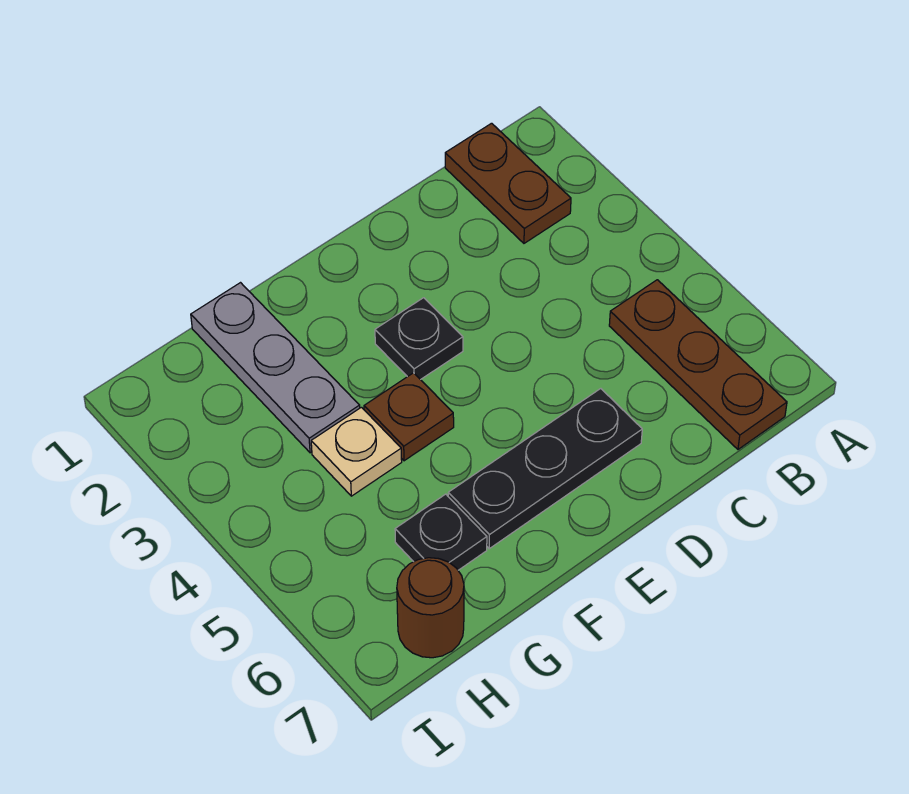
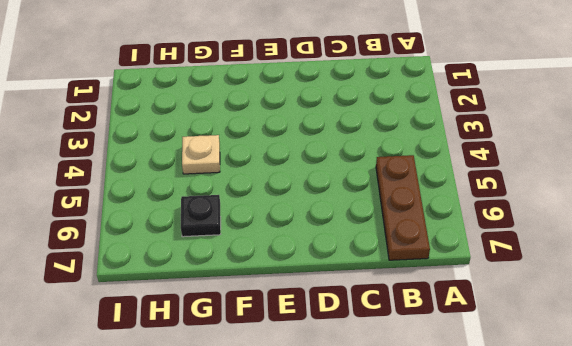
none -> brown plate B1:B2 level 1
none -> black plate D6:F6 level 1

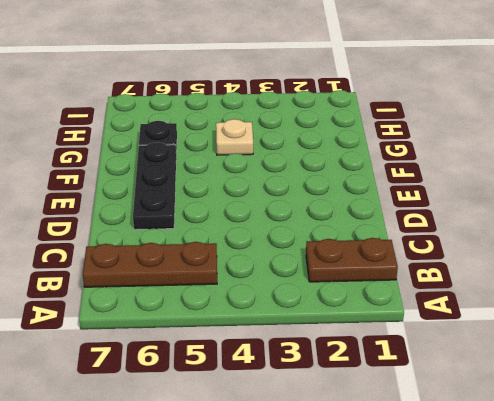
none -> black plate E3 level 1
none -> brown plate F4 level 1

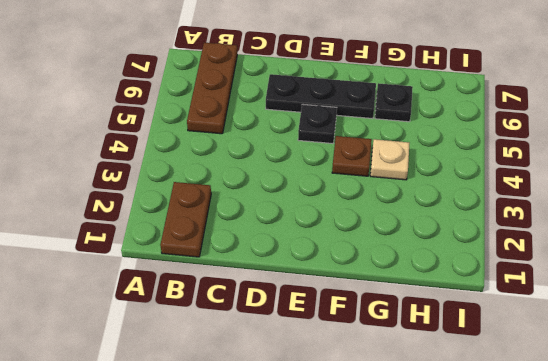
black plate E5 level 1 -> black plate E3 level 1
none -> grey plate G1:G3 level 1
none -> brown round brick H7 level 1

